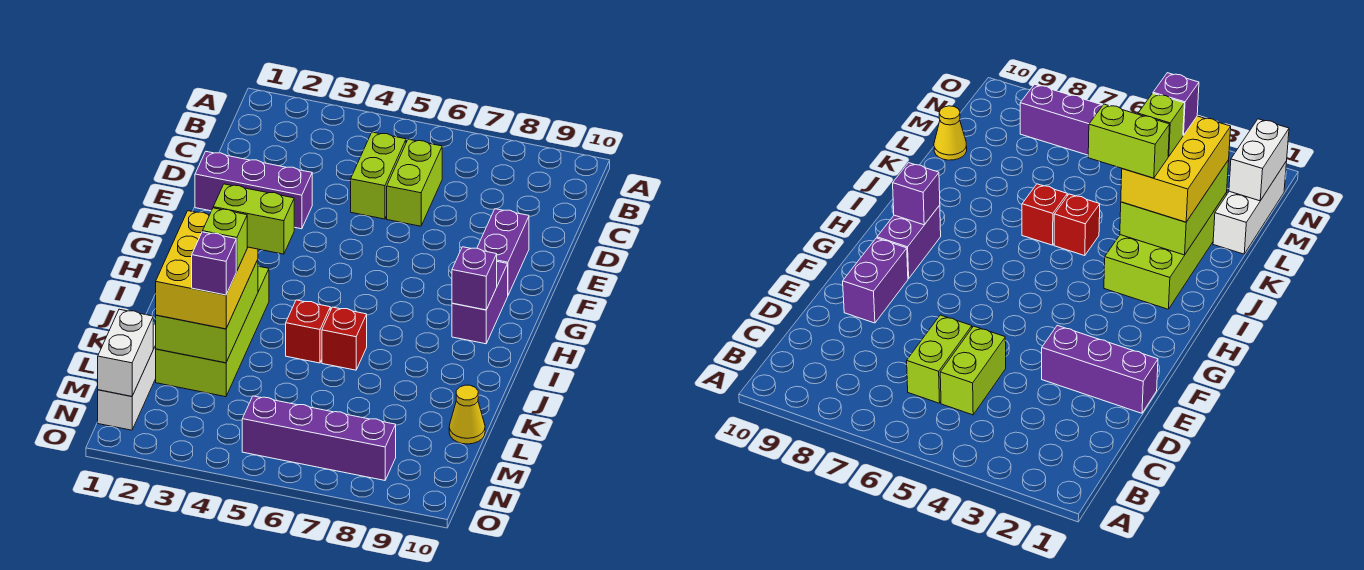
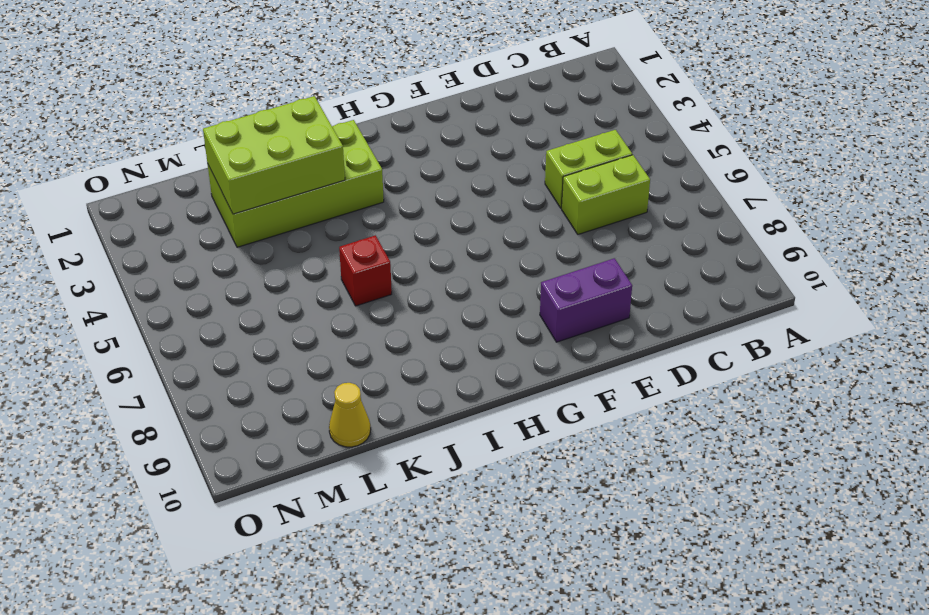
none -> purple brick E1:E3 level 1
none -> purple brick G9:H9 level 1
none -> red brick J5 level 1

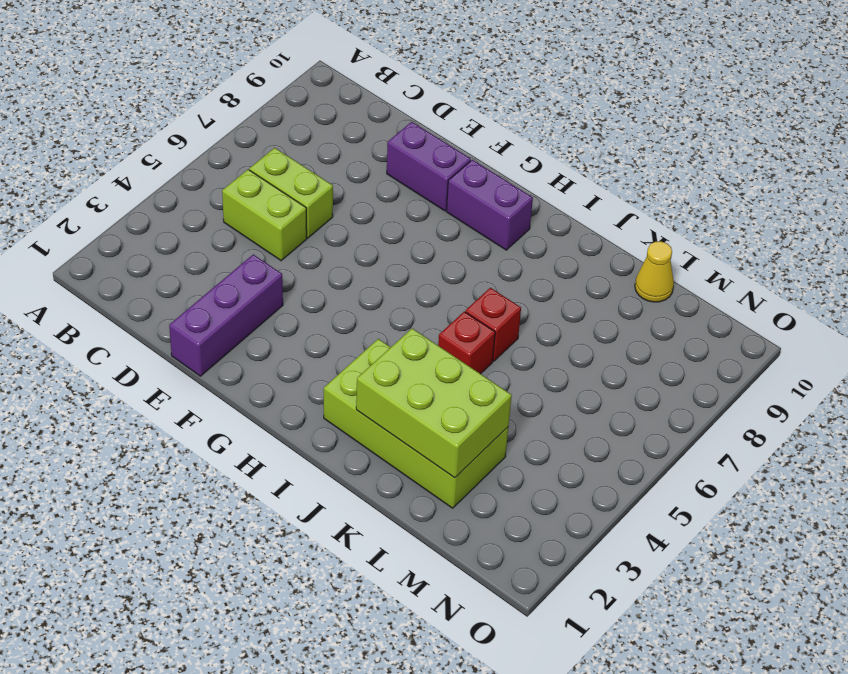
none -> white brick L1:N1 level 1
none -> purple brick N5:N8 level 1
none -> purple brick H9 level 2

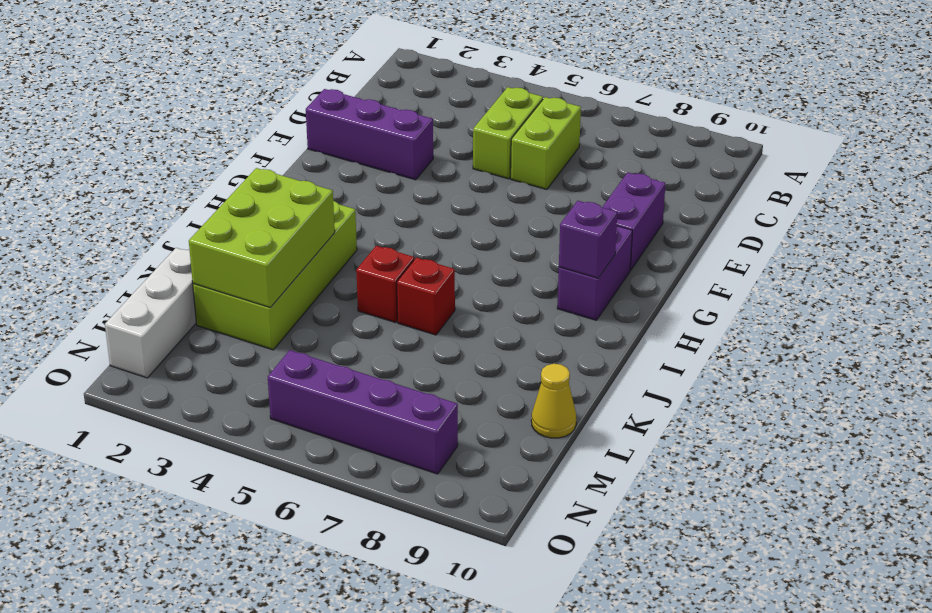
none -> white brick M1:N1 level 2
none -> yellow brick J2:L3 level 3
none -> lime brick J3:J4 level 4

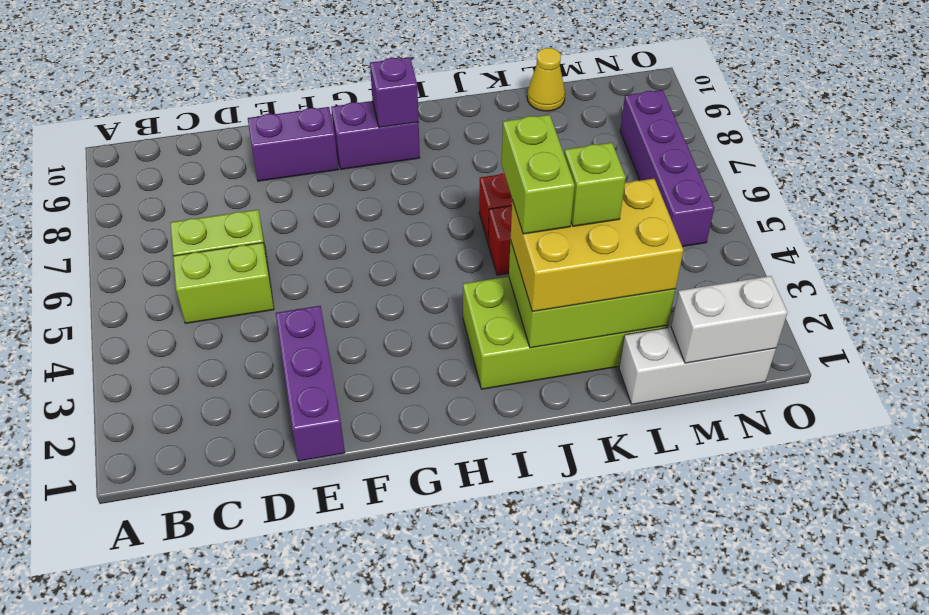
none -> purple brick L3 level 4

